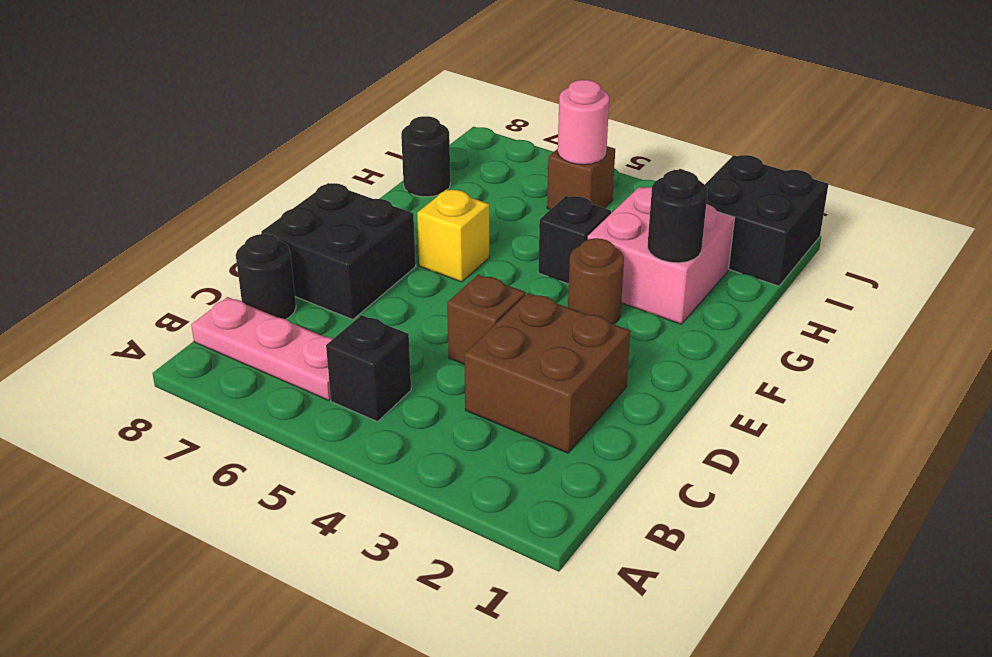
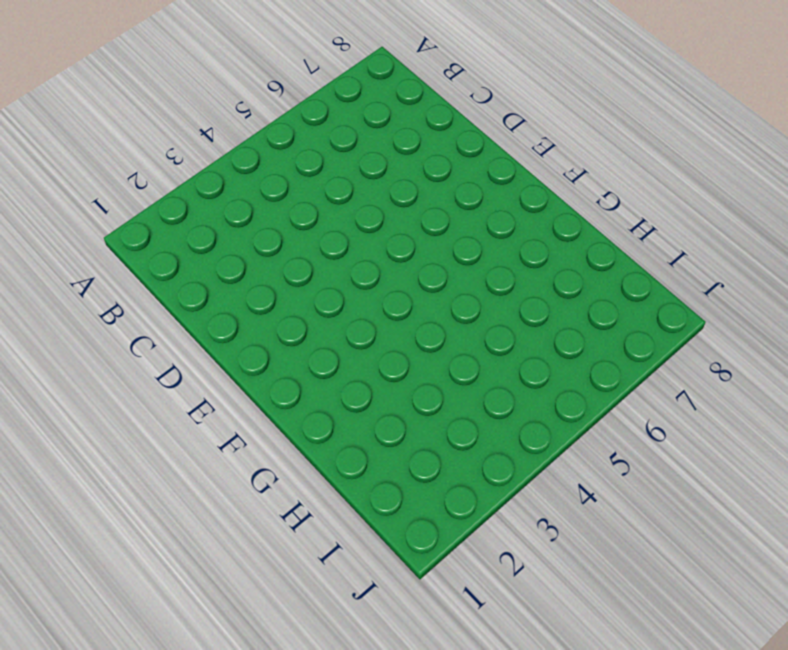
none -> black brick B5 level 1
none -> pink plate B6:B8 level 1
none -> brown brick C2:D3 level 1

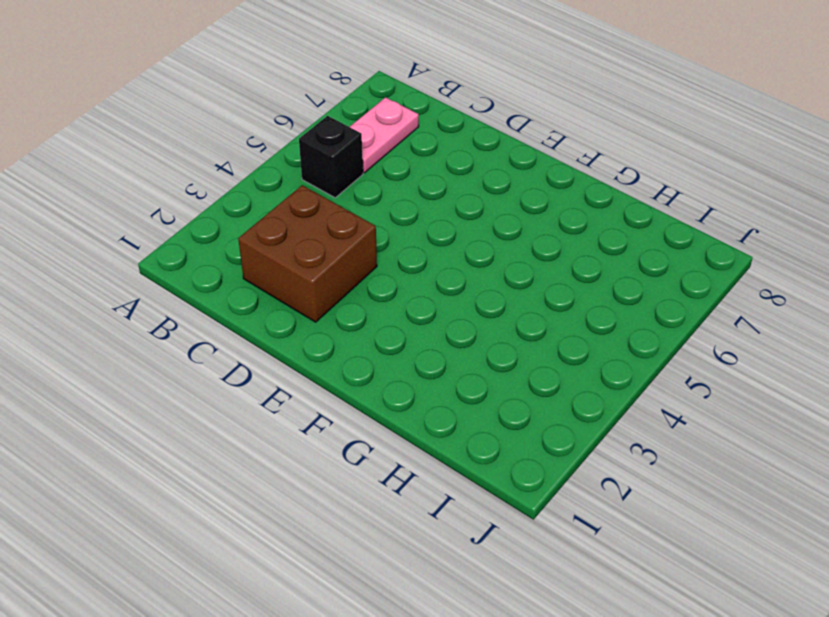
pink plate B6:B7 level 1 -> pink plate B6:B8 level 1
none -> black round brick C8 level 1
none -> brown brick D4 level 1
none -> black brick D7:E8 level 1

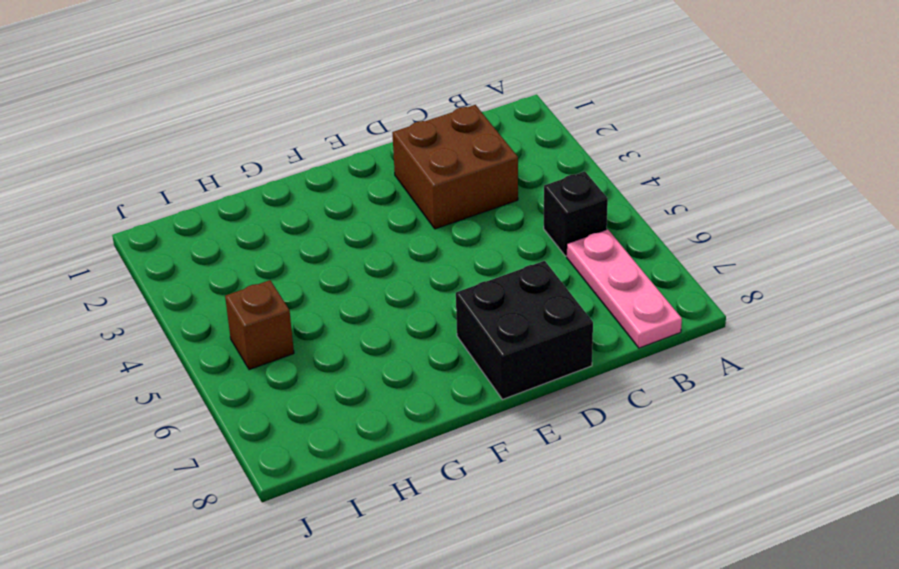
none -> black round brick C8 level 1
none -> brown brick D4 level 1
none -> brown round brick F3 level 1

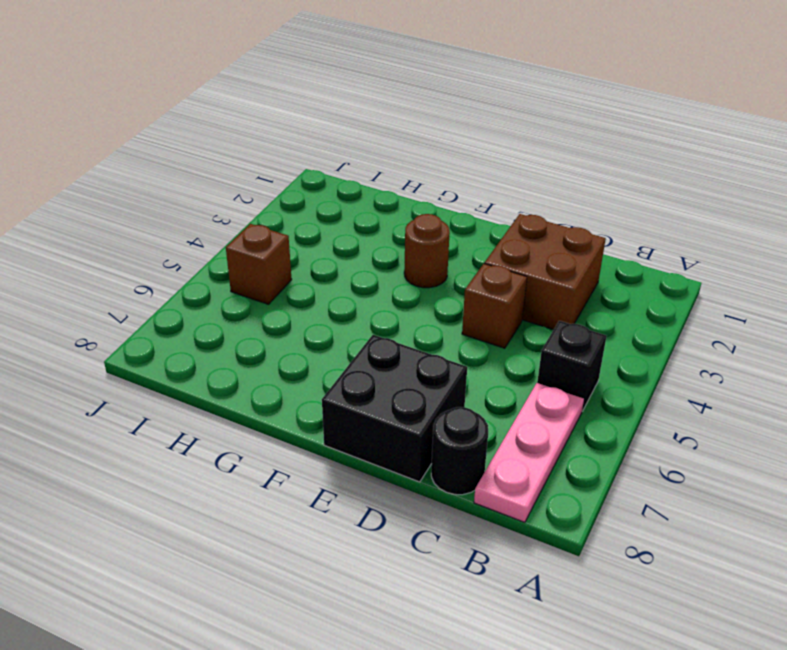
none -> yellow brick F6 level 1
none -> pink brick G2:H3 level 1
none -> black brick G4 level 1

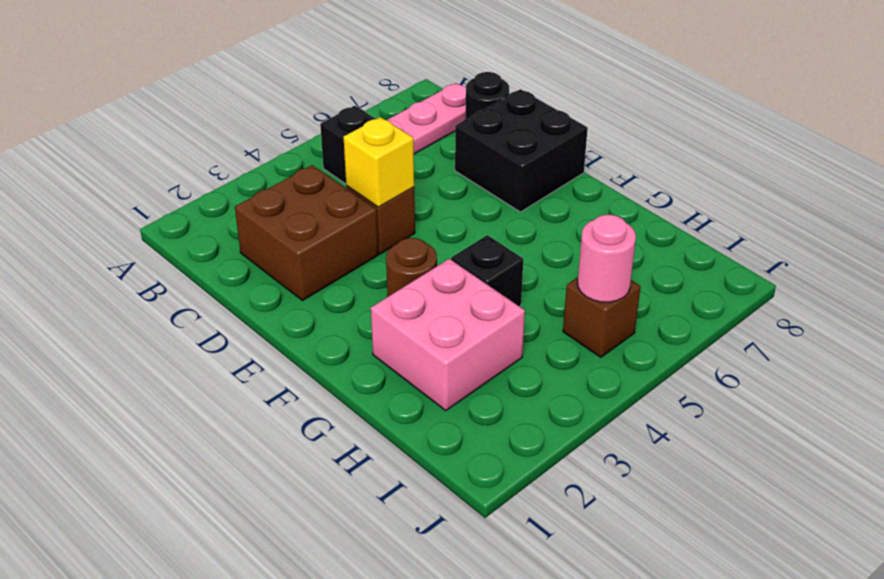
yellow brick D4 level 2 -> yellow brick F6 level 1
none -> black round brick H8 level 1
none -> black brick I1:J2 level 1
none -> black round brick G2 level 2

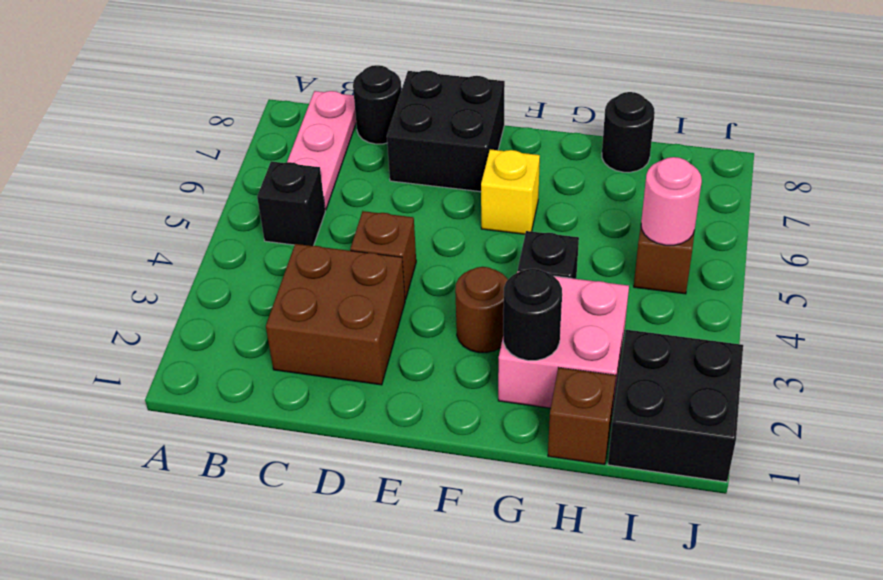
brown brick H1 level 1 -> none

